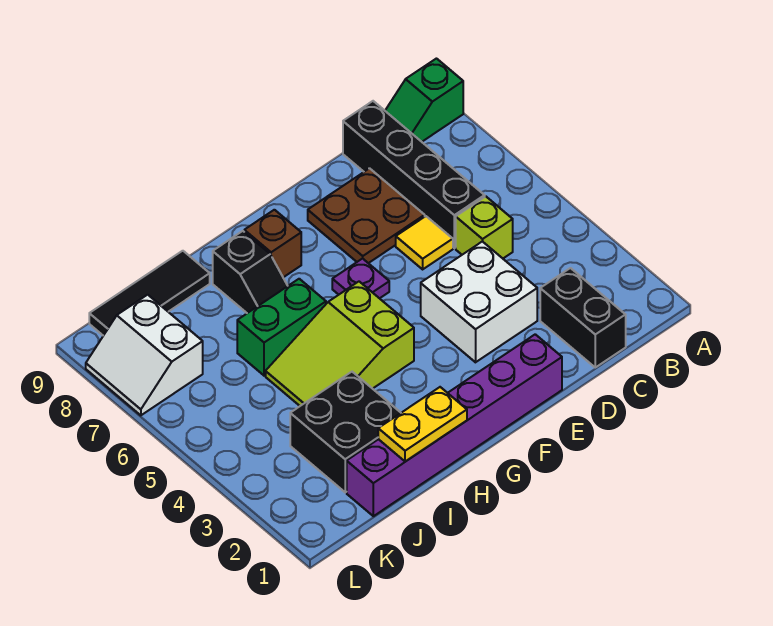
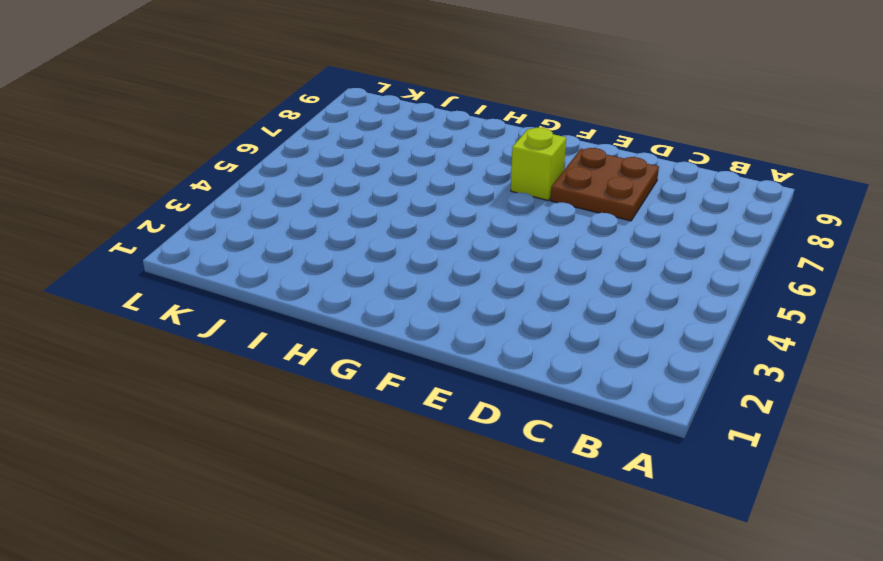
lime brick F7 level 1 -> lime brick C5 level 1
none -> green slope A9:B9 level 1 top A
none -> black brick C1:C2 level 1
none -> black brick C6:C9 level 1

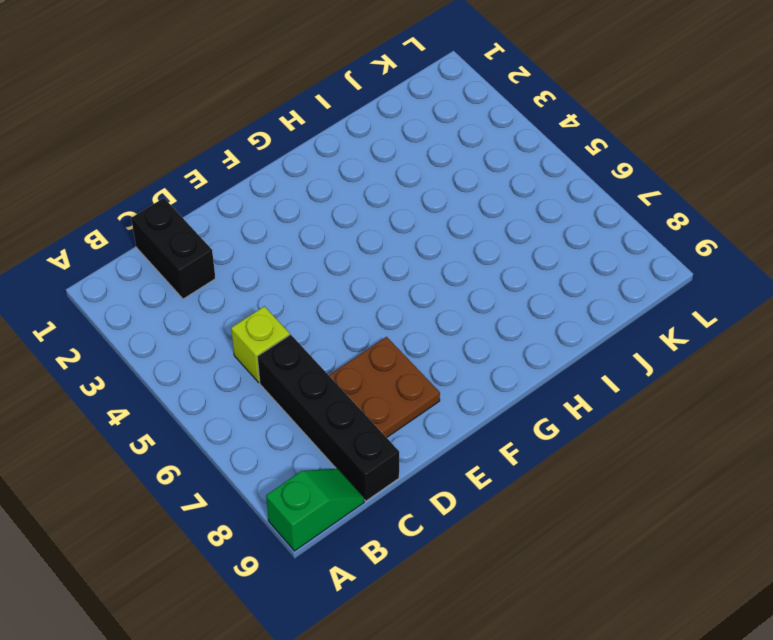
none -> white brick D3:E4 level 1
none -> yellow tile D6 level 1
none -> purple brick E1:J1 level 1

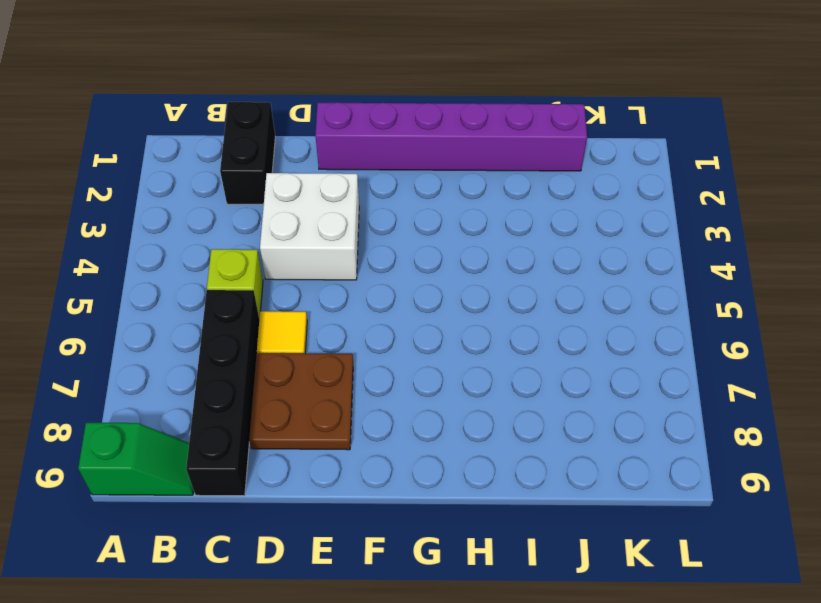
none -> purple plate F6 level 1
none -> lime slope G4:I5 level 1 top G
none -> brown brick G8 level 1

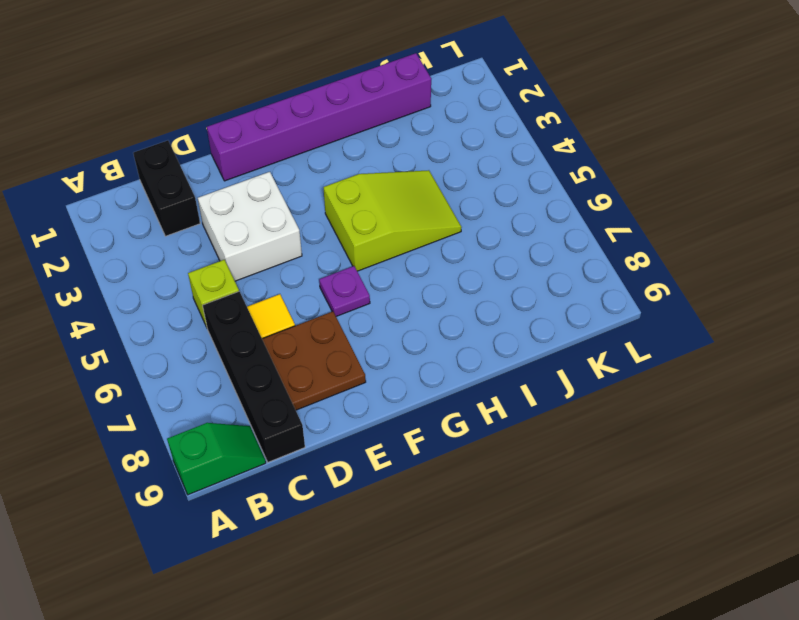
none -> brown brick G8 level 1
none -> green brick H6:I6 level 1
none -> black slope H7:H8 level 1 top 8

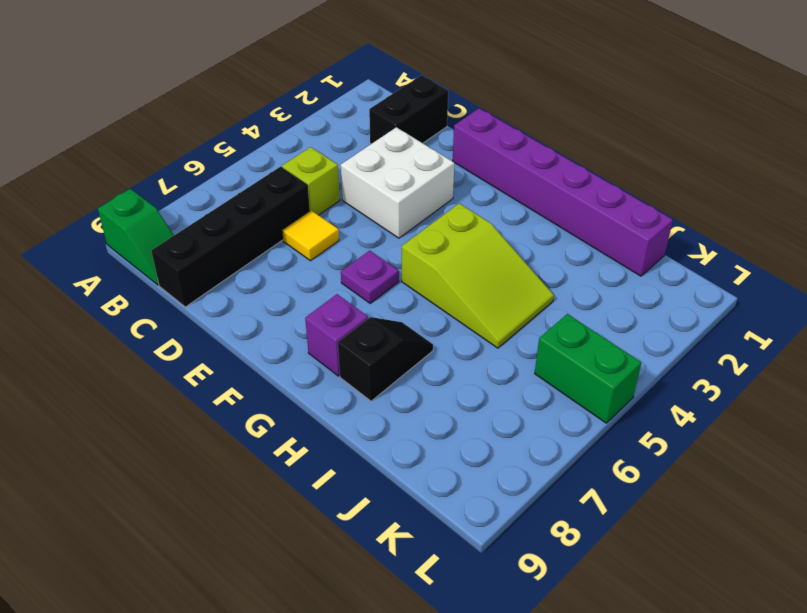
purple brick G8 level 1 -> brown brick G8 level 1
green brick K5:L5 level 1 -> green brick H6:I6 level 1
none -> brown plate D7:E8 level 1
none -> black brick I2:J3 level 1
none -> black tile I9:K9 level 1

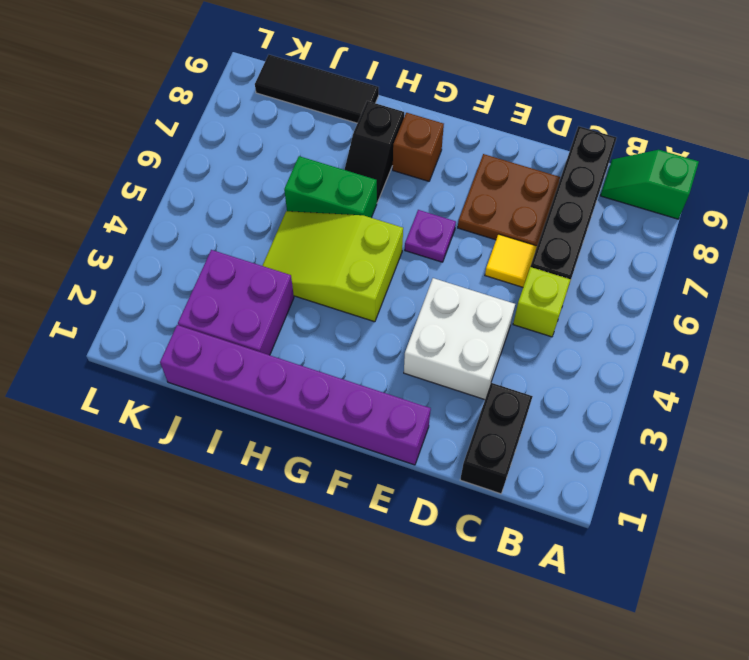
purple brick I2:J3 level 1 -> black brick I2:J3 level 1
none -> white slope K7:L8 level 1 top K
none -> yellow plate H1:I1 level 2

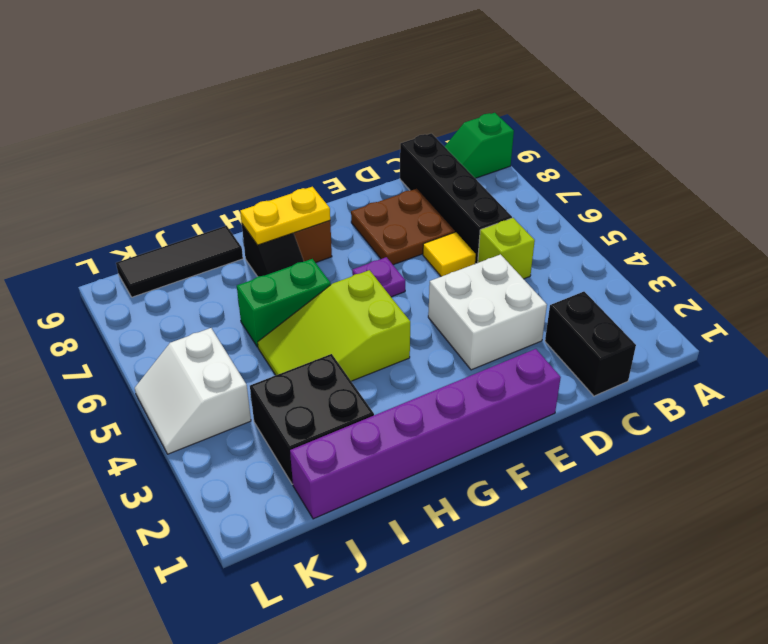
yellow plate G8:H8 level 2 -> yellow plate H1:I1 level 2
white slope K4:L5 level 1 top K -> white slope K7:L8 level 1 top K

